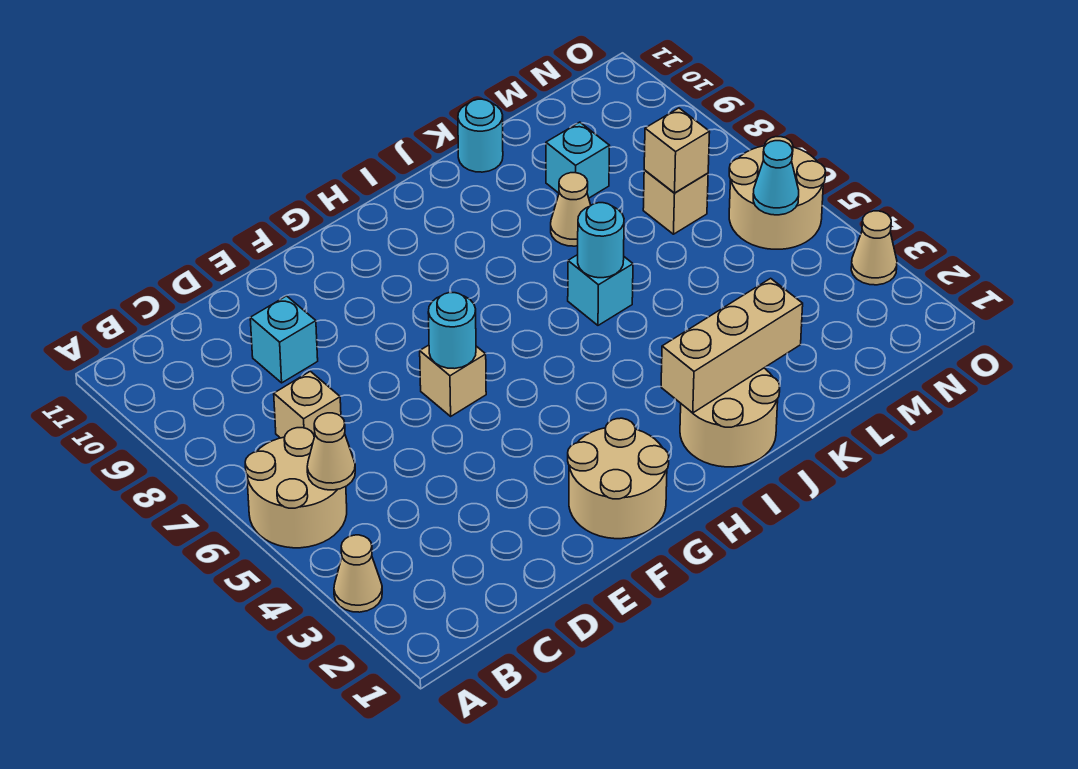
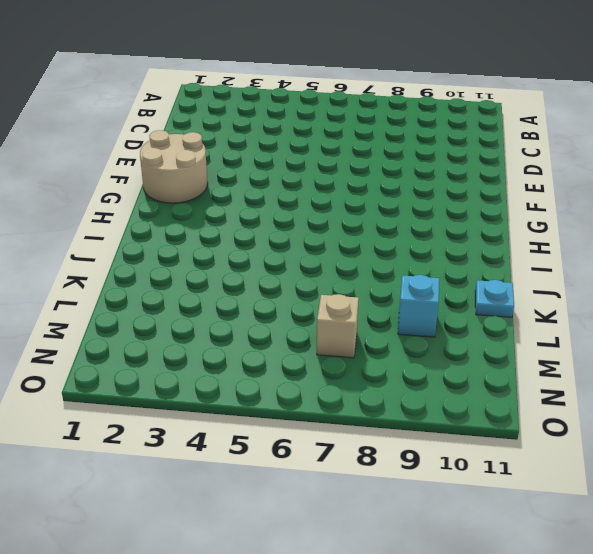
cyan plate K11 level 1 -> cyan round brick K11 level 1
none -> tan cone A3 level 1
none -> tan round brick A5:B6 level 1
none -> tan brick C7 level 1

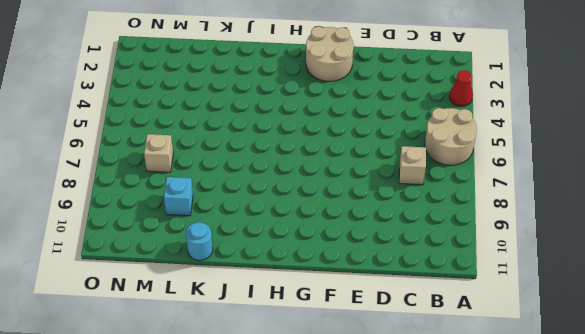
red cone A3 level 1 -> tan cone A3 level 1
none -> cyan brick D9 level 1
none -> tan brick F6 level 1
none -> tan round brick I1:J2 level 1

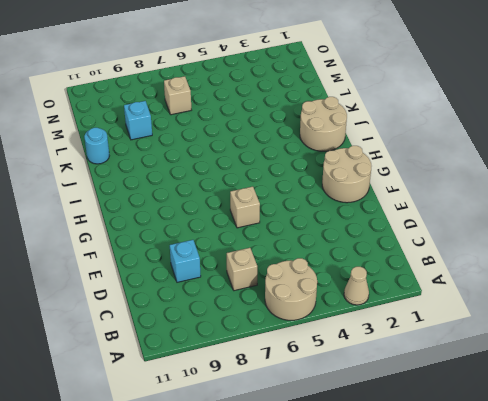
none -> cyan brick J6 level 1
none -> tan cone K8 level 1
none -> tan round brick N5:O6 level 1

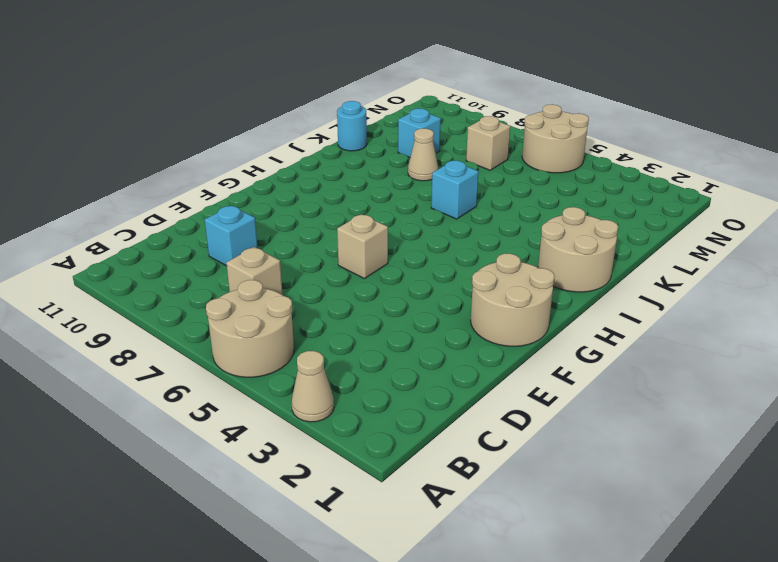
none -> tan cone O3 level 1
none -> tan cone B5 level 2
none -> cyan round brick F6 level 2

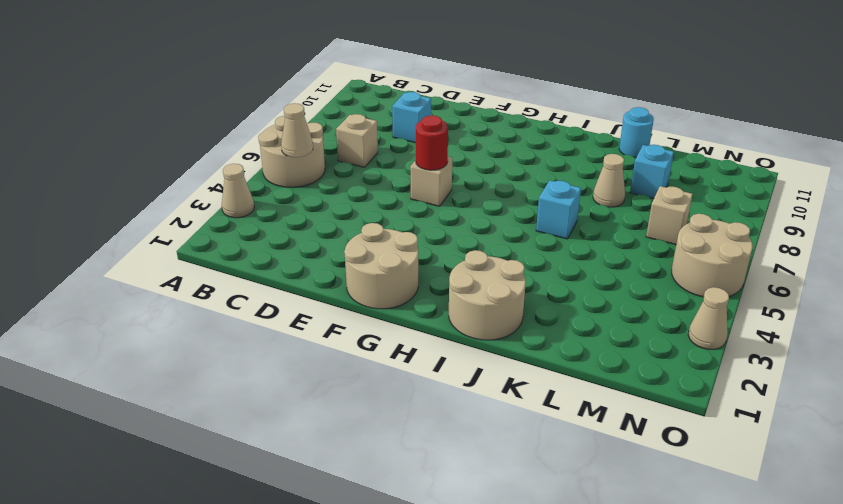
red round brick F6 level 2 -> cyan round brick F6 level 2
none -> tan brick I2:K2 level 2
none -> cyan round brick J6 level 2
none -> tan brick M7 level 2

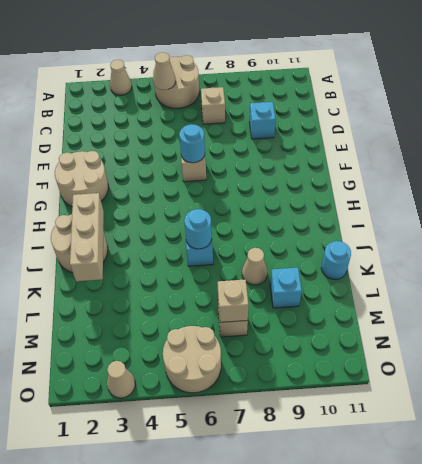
none -> cyan cone N5 level 2

